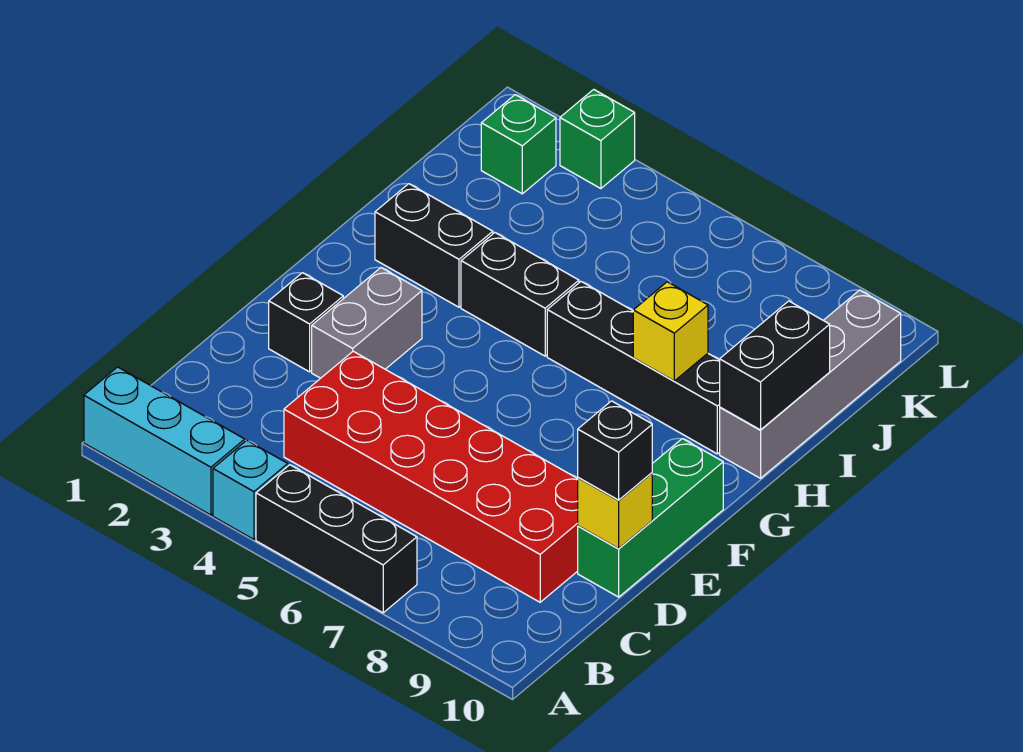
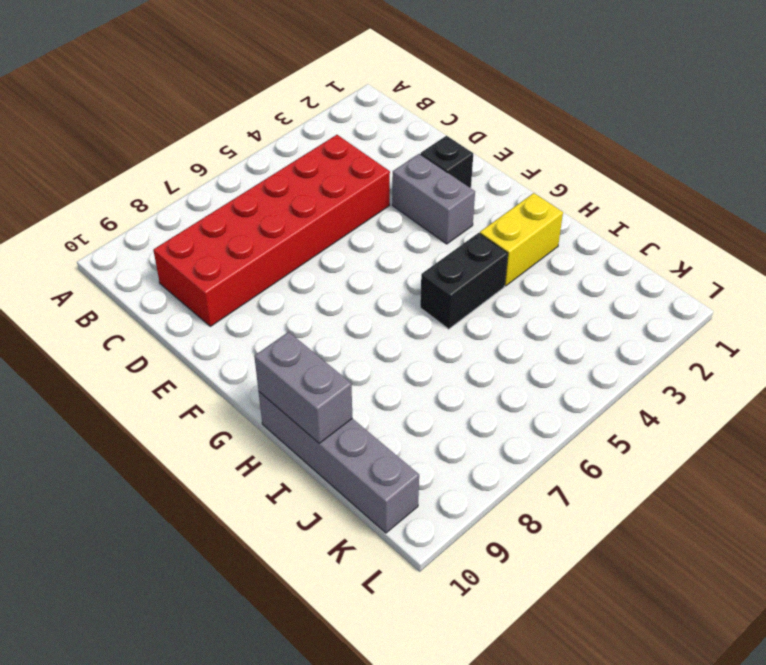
yellow brick H2:H3 level 1 -> black brick H2:H3 level 1
grey brick H10:I10 level 2 -> black brick H10:I10 level 2
none -> cyan brick A1:A3 level 1
none -> cyan brick A4 level 1
none -> black brick A5:A7 level 1

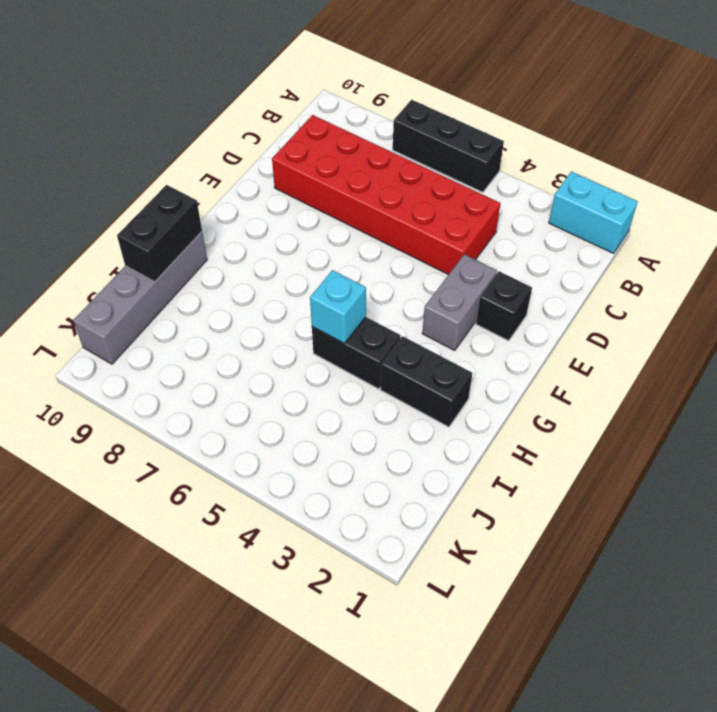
cyan brick A1:A2 level 1 -> cyan brick A1:A3 level 1
cyan brick H5 level 2 -> cyan brick A4 level 1
none -> green brick D10:F10 level 1
none -> black brick H6:H9 level 1
none -> green brick K2 level 1

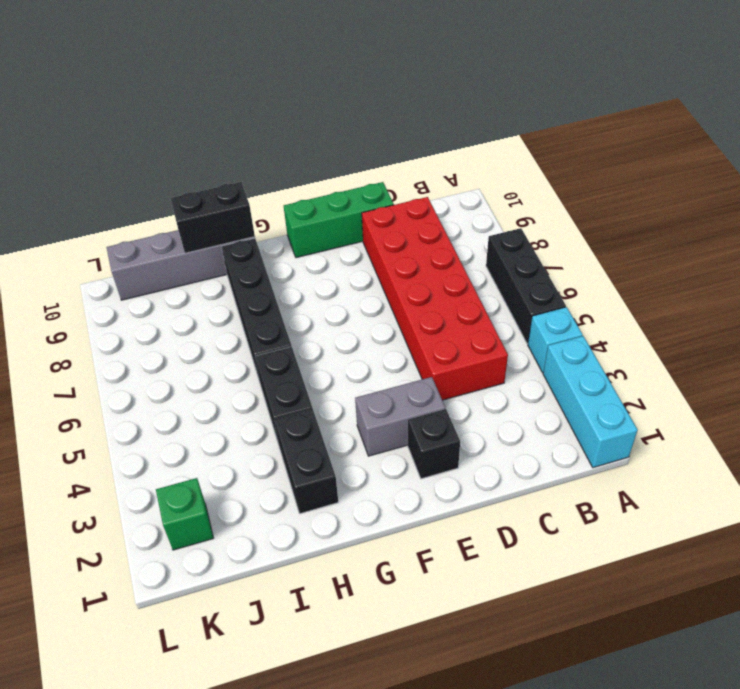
none -> green brick L3 level 1
none -> yellow brick D10 level 2
none -> yellow brick H8 level 2

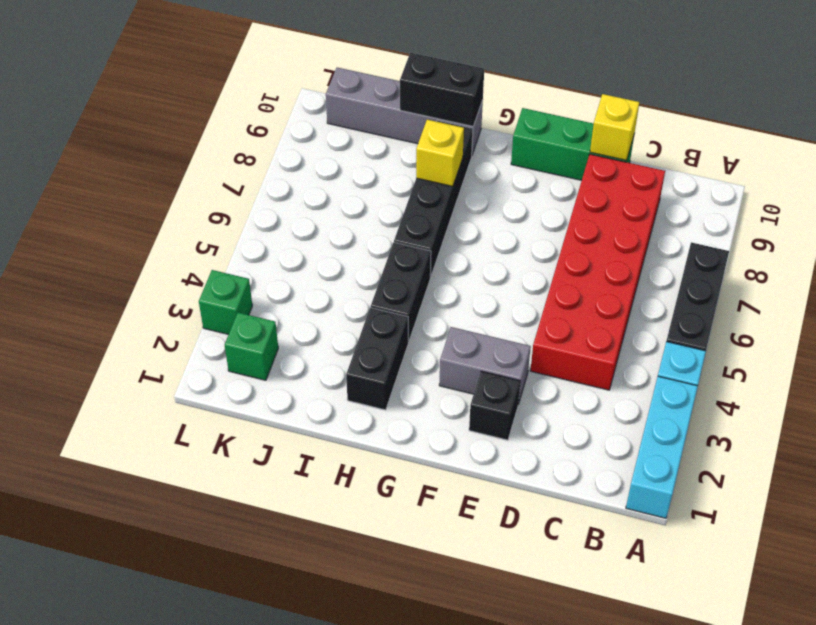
none -> black brick D10 level 3

